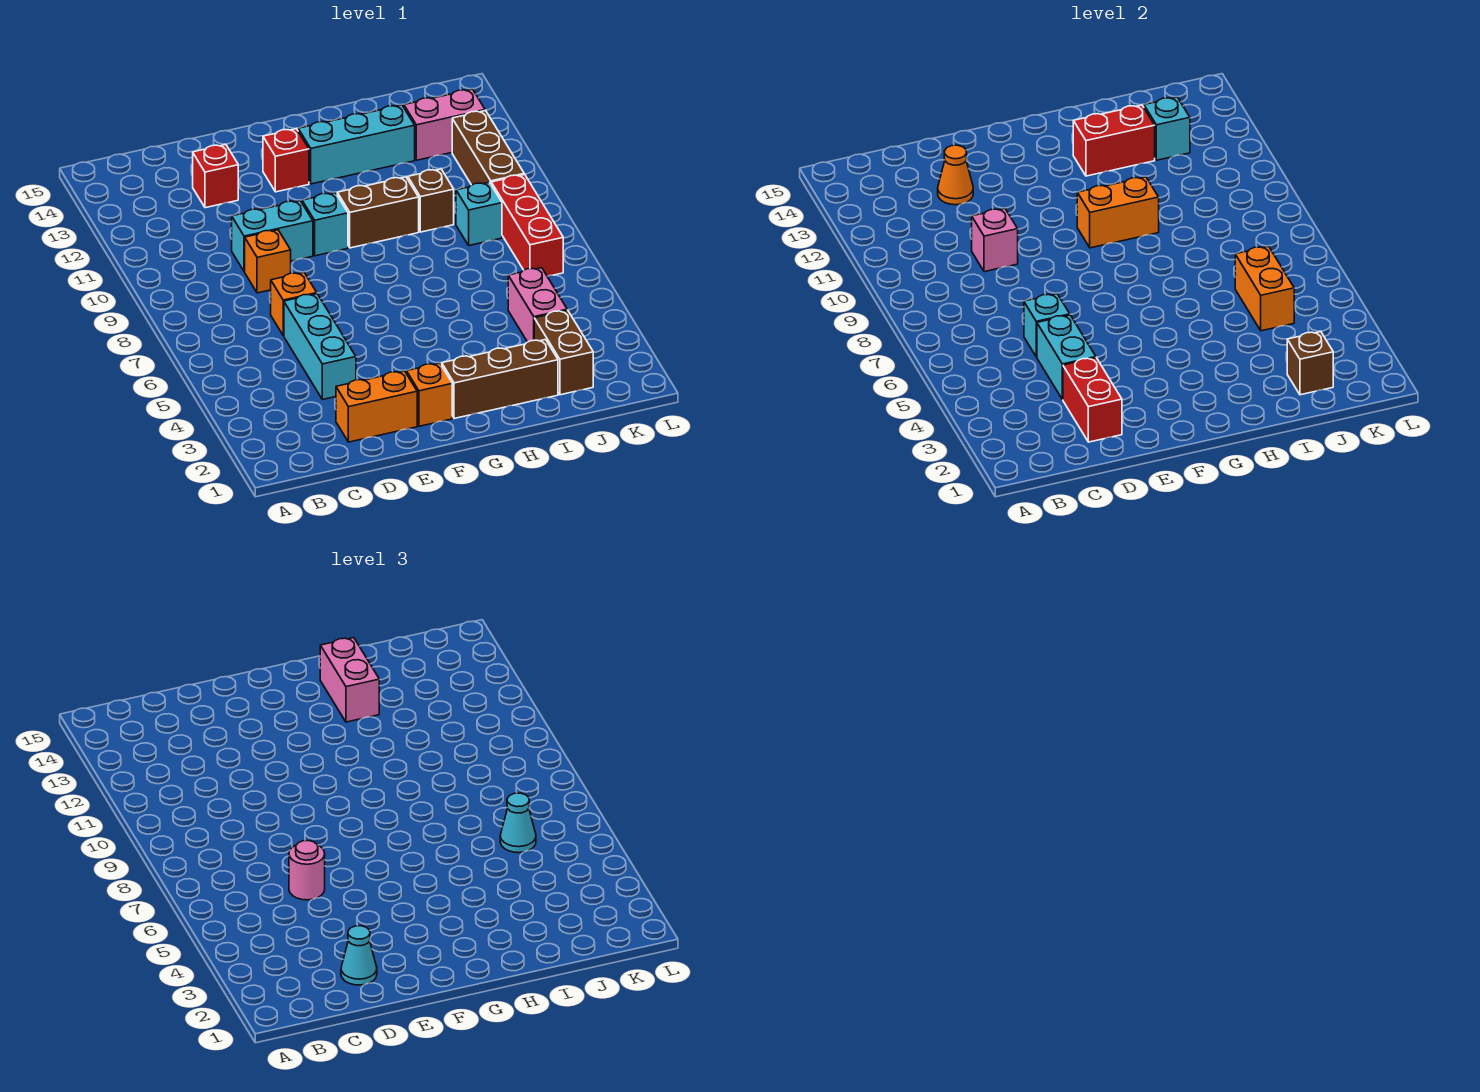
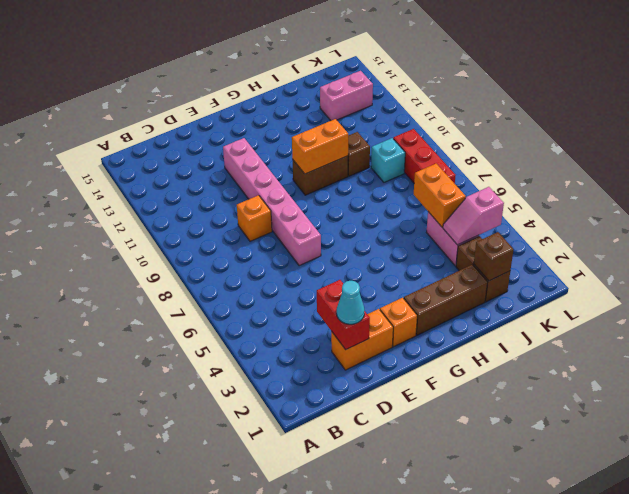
pink brick E7:E12 level 1 -> cyan brick D10:E10 level 1
pink slope J4:K4 level 2 top K -> none
none -> cyan brick D4:D6 level 1
none -> orange brick D7 level 1
none -> red brick D13 level 1
none -> cyan brick F10 level 1

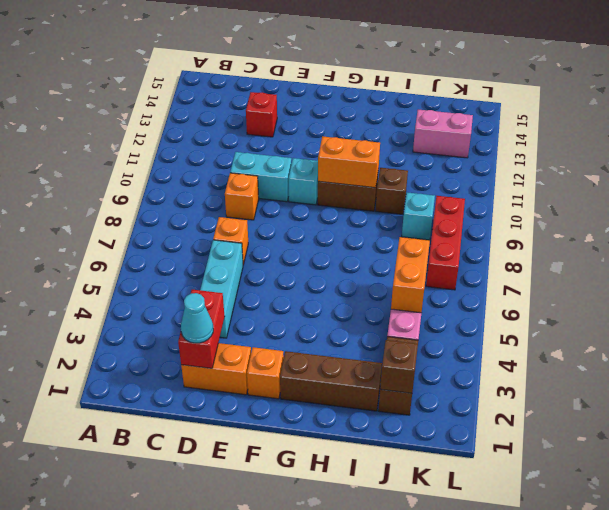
none -> red brick F13 level 1
none -> cyan brick G13:I13 level 1
none -> brown brick K10:K12 level 1
none -> cyan brick D4:D5 level 2

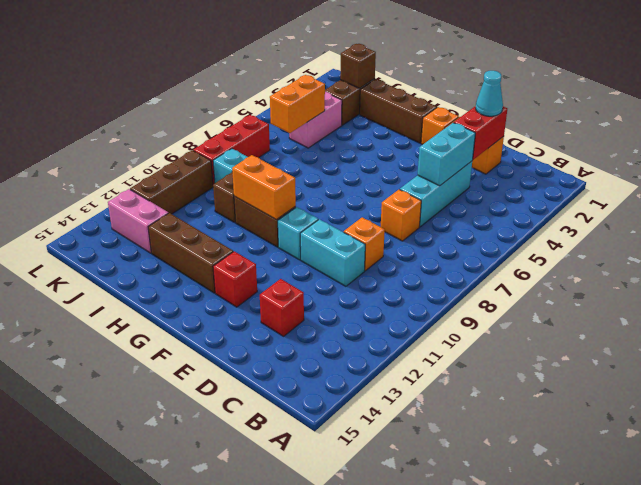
brown brick G13:I13 level 1 -> cyan brick G13:I13 level 1
none -> cyan brick D6 level 2
none -> pink brick D10 level 2
none -> orange cone D13 level 2
none -> red brick H13:I13 level 2

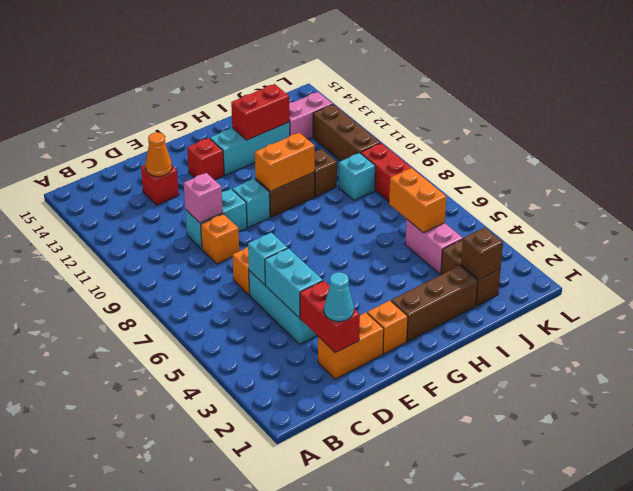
none -> cyan brick J13 level 2
none -> pink round brick D6 level 3
none -> pink brick H13:H14 level 3
none -> cyan cone J6 level 3

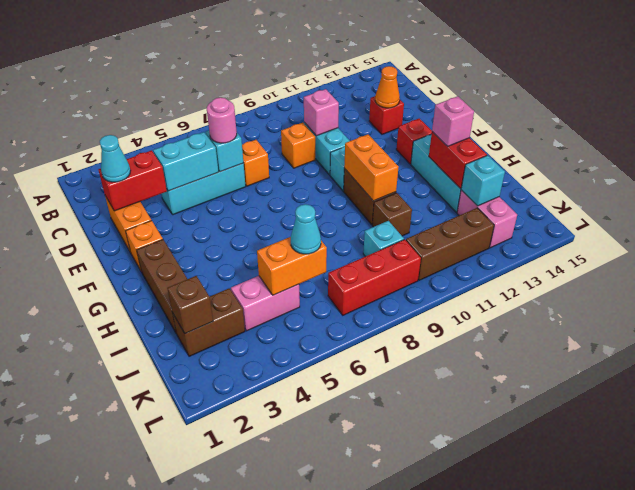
pink brick H13 level 3 -> pink brick H13:H14 level 3

